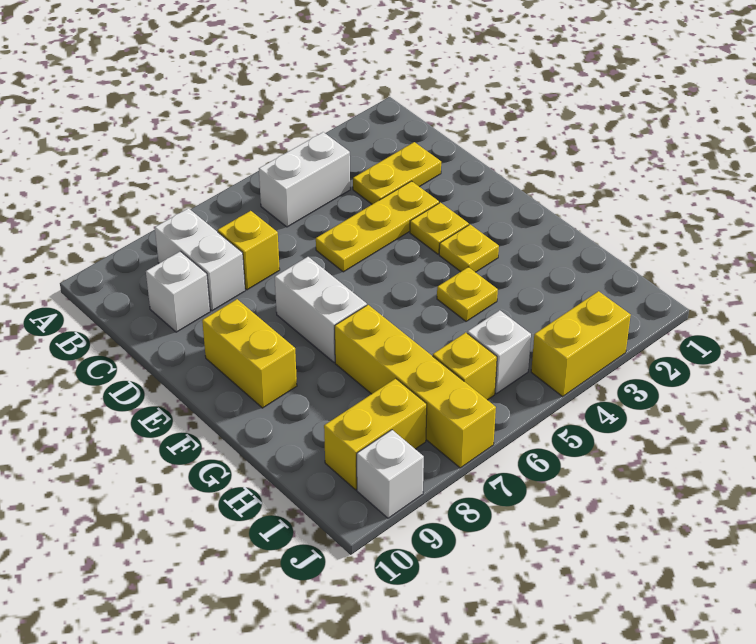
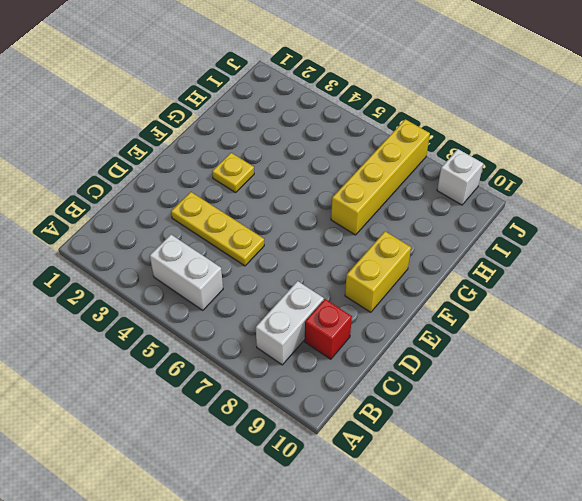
red brick C9 level 1 -> white brick C9 level 1
none -> yellow plate C2:C3 level 1
none -> yellow brick C7 level 1
none -> yellow plate E3 level 1

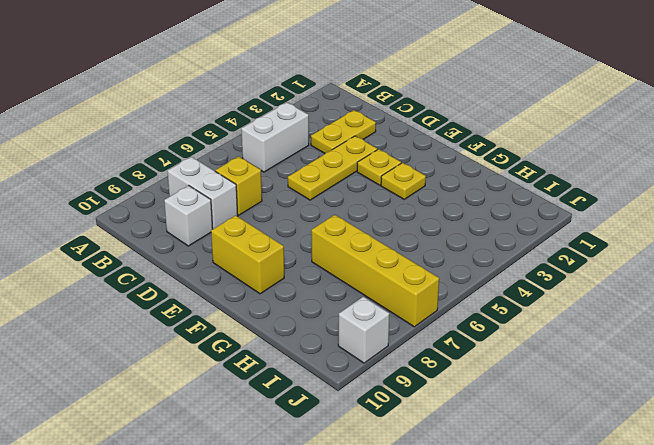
none -> white brick E7:F7 level 1
none -> yellow plate G4 level 1
none -> white brick I5 level 1

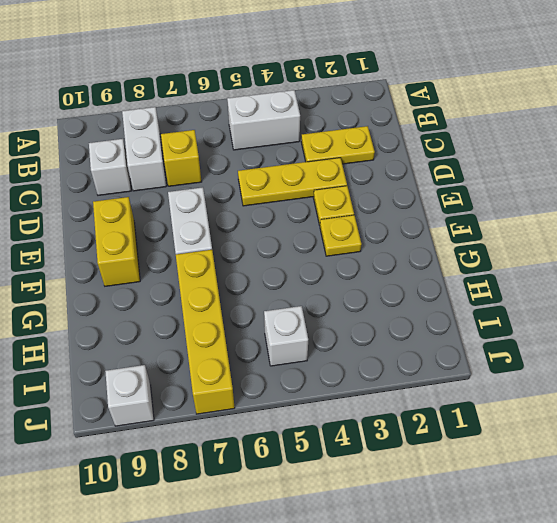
none -> yellow plate G4 level 1
none -> yellow brick I6 level 1
none -> yellow brick I8:I9 level 1

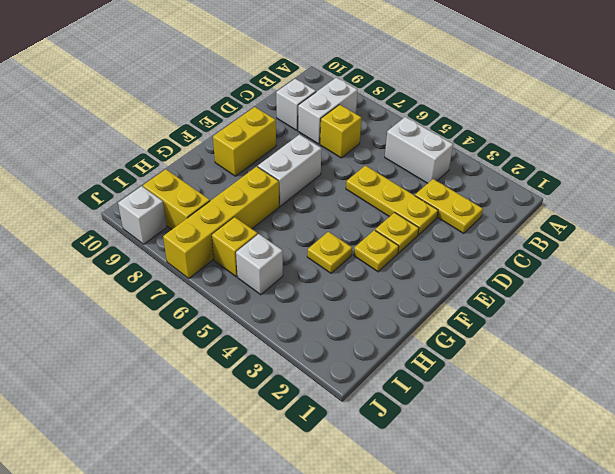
none -> yellow brick J3:J4 level 1

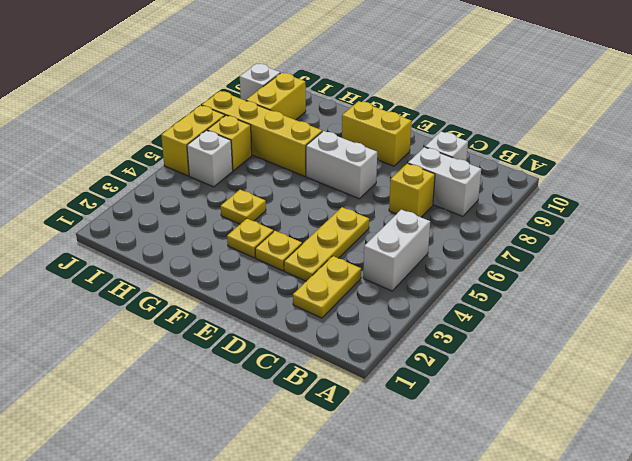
yellow brick J5:J6 level 1 -> yellow brick J3:J4 level 1

